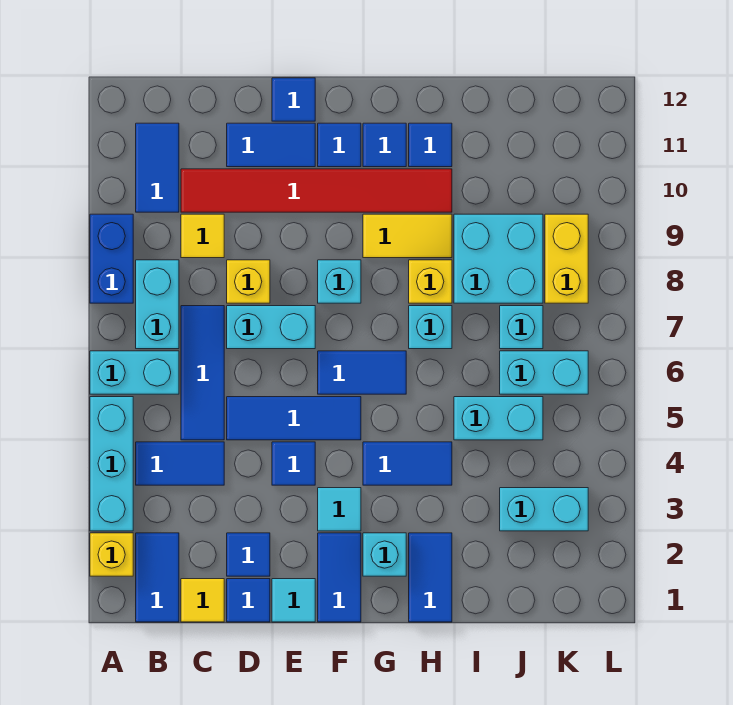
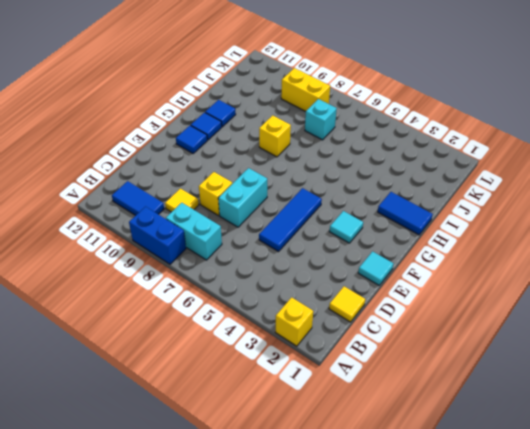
none -> cyan brick A3:A5 level 1
none -> cyan brick A6:B6 level 1
none -> blue tile B1:B2 level 1
none -> blue tile B4:C4 level 1

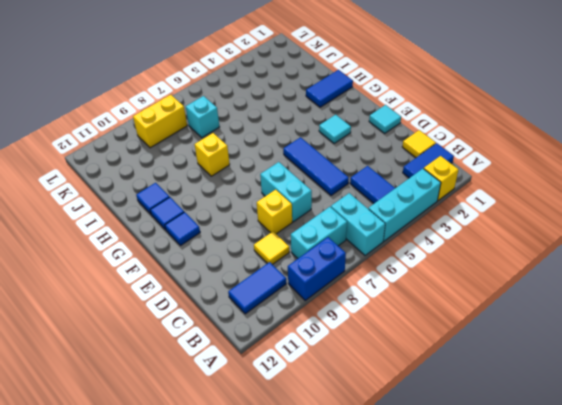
none -> blue tile C5:C7 level 1
none -> red tile C10:H10 level 1
none -> blue tile D1 level 1
none -> blue tile D2 level 1

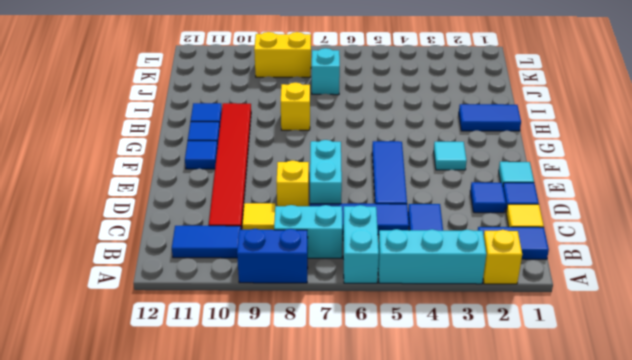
none -> blue tile D11:E11 level 1
none -> blue tile E4 level 1
none -> blue tile E12 level 1
none -> blue tile F1:F2 level 1

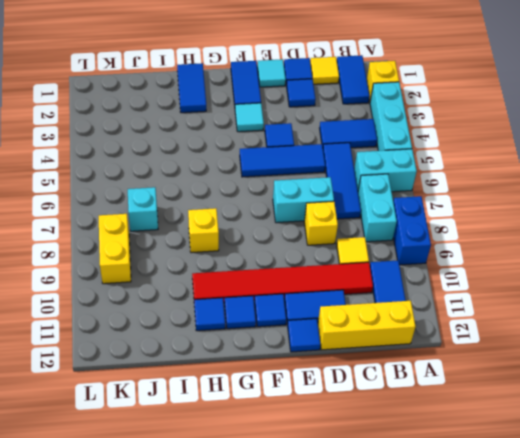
yellow brick B12:D12 level 1 -> none
none -> blue tile F6:G6 level 1
none -> cyan brick F8 level 1
none -> cyan brick G2 level 1
none -> blue tile G4:H4 level 1

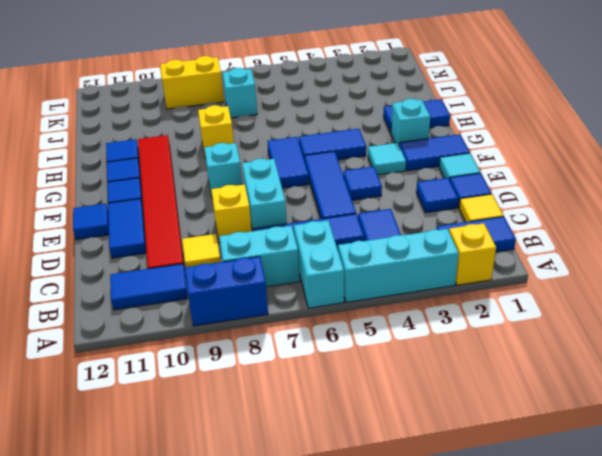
blue tile G4:G5 level 1 -> blue tile G4:H4 level 1
none -> yellow tile G9:H9 level 1
none -> cyan brick H7 level 1
none -> cyan brick I5:J5 level 1
none -> cyan brick I8:J9 level 1

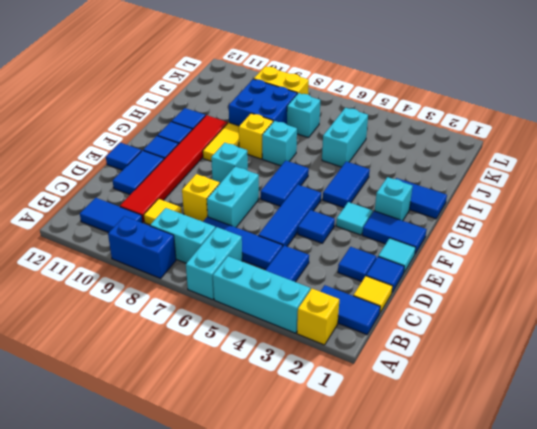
blue brick I8:J9 level 1 -> cyan brick I8:J9 level 1
none -> cyan brick J3:K3 level 1
none -> cyan brick J6:K6 level 1

